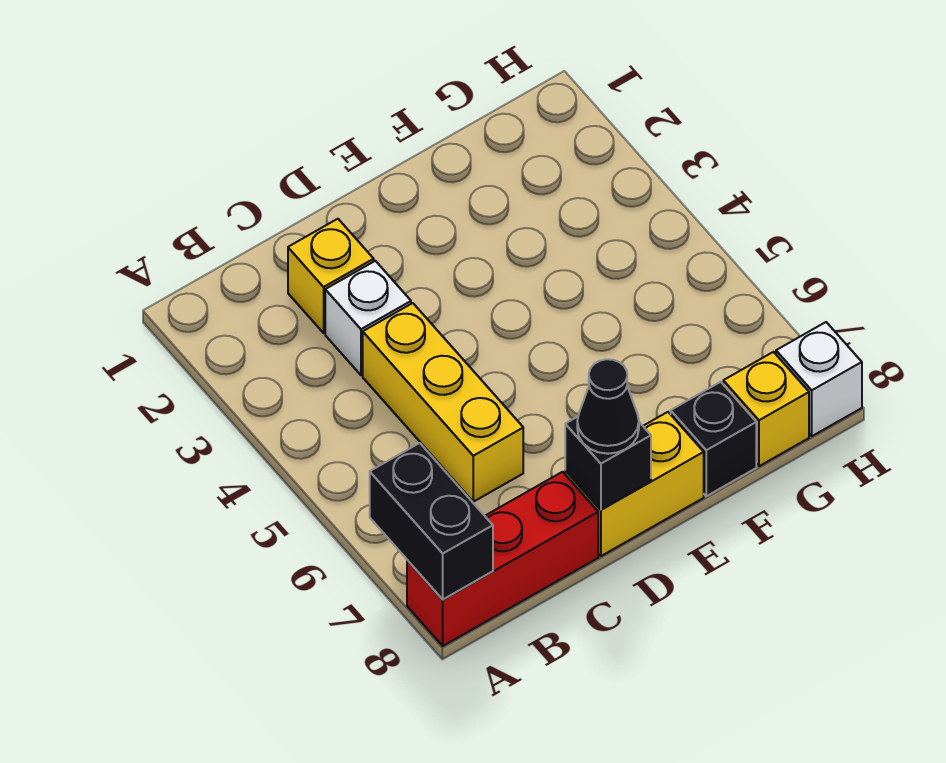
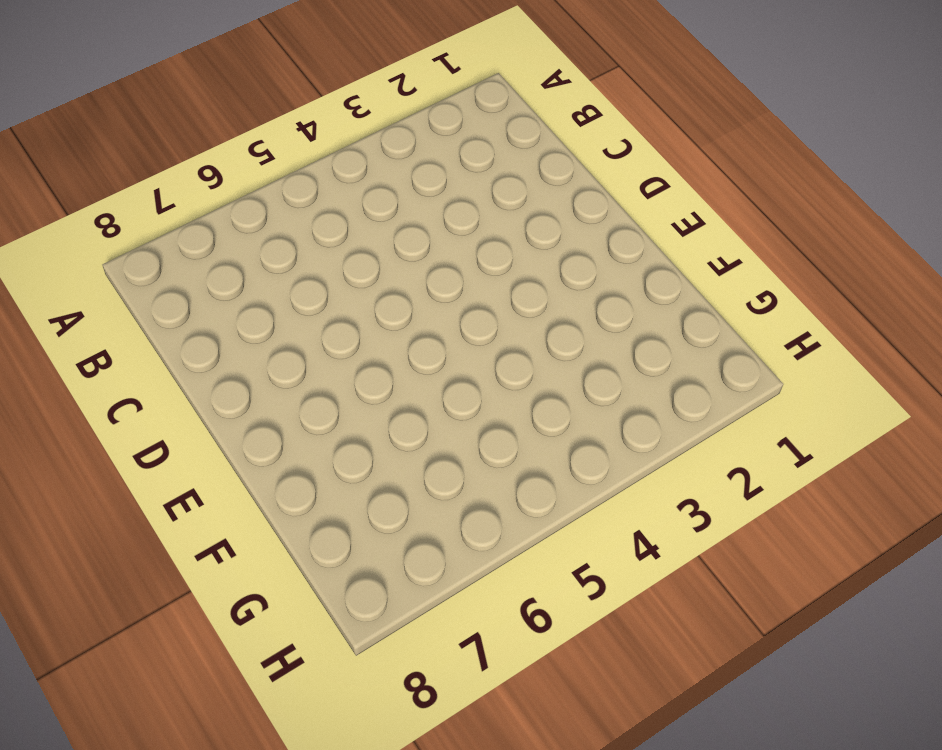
none -> red brick A8:C8 level 1
none -> yellow brick C2 level 1

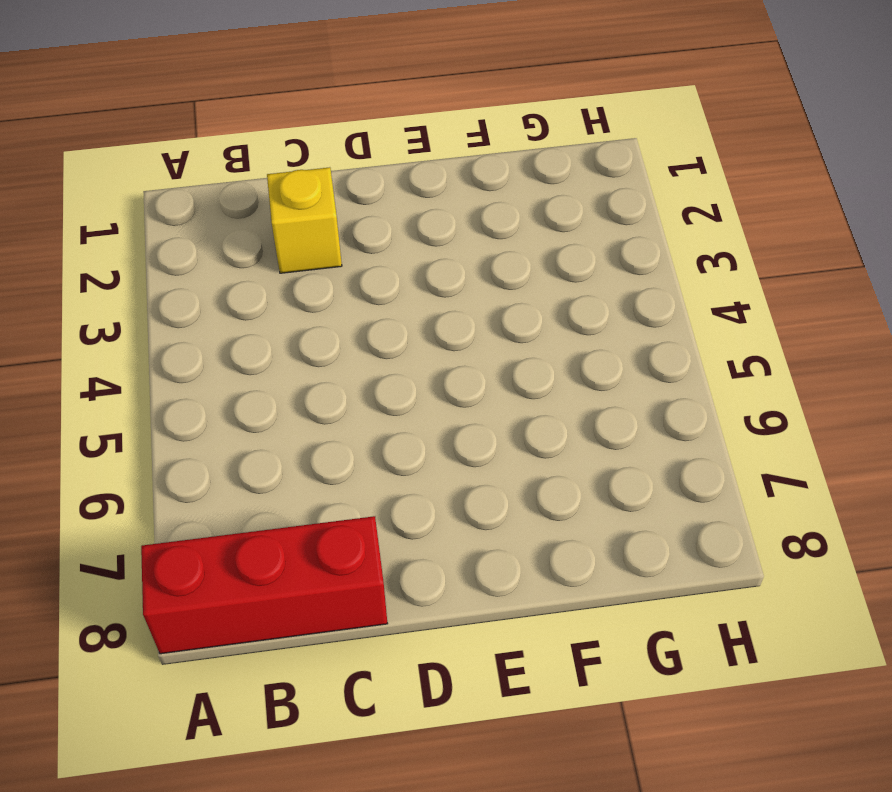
none -> white brick C3 level 1
none -> yellow brick C4:C6 level 1

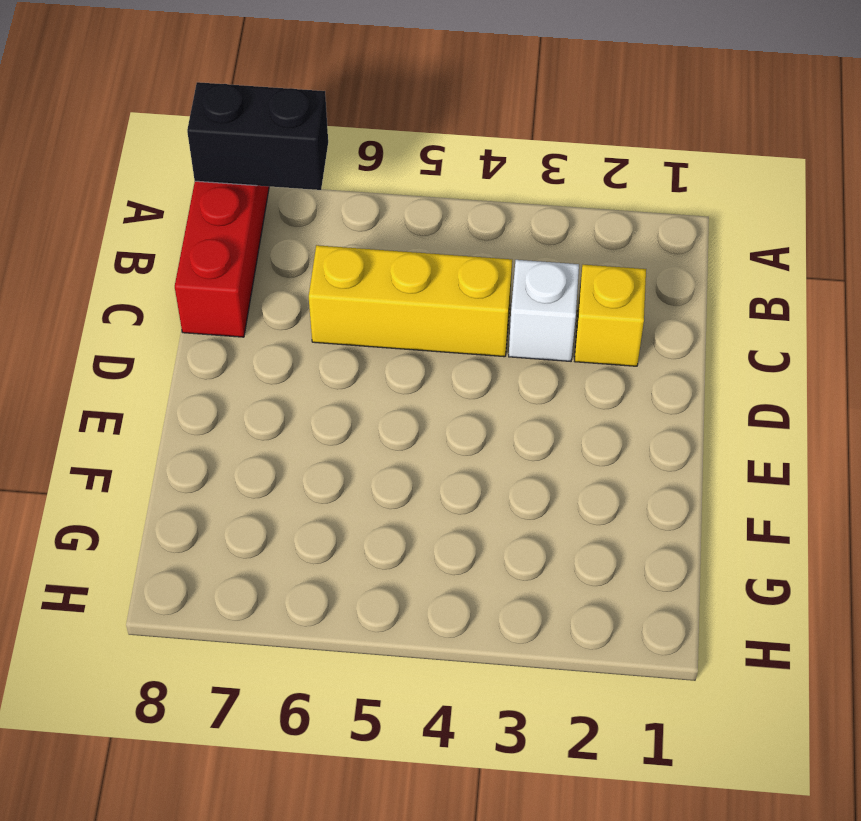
none -> yellow brick D8:E8 level 1
none -> black brick F8 level 1

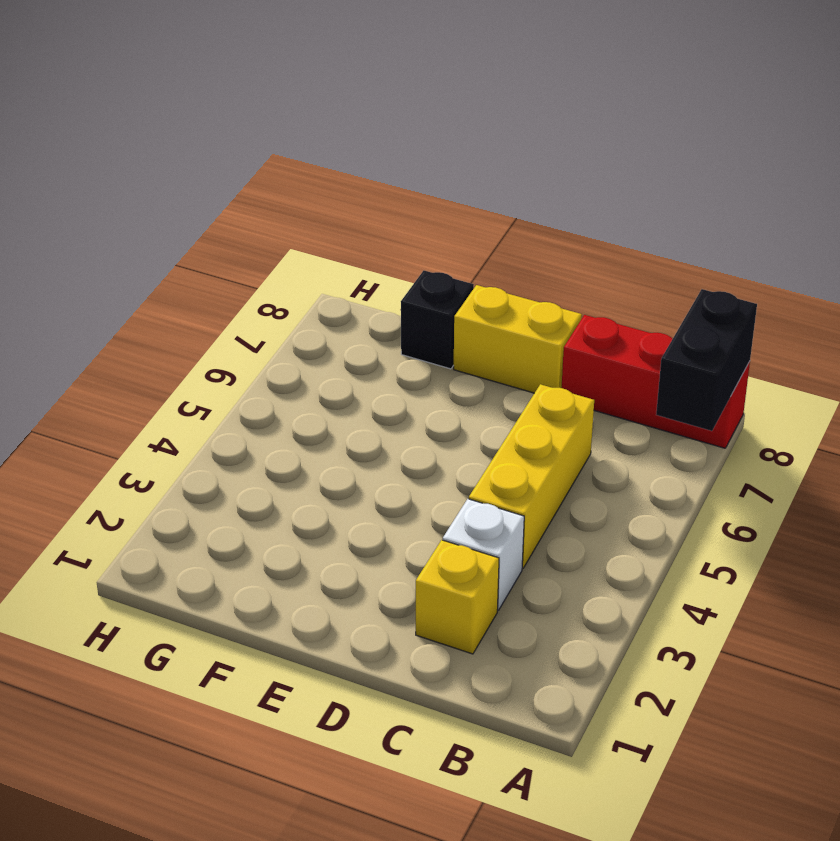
none -> yellow brick G8 level 1
none -> white brick H8 level 1

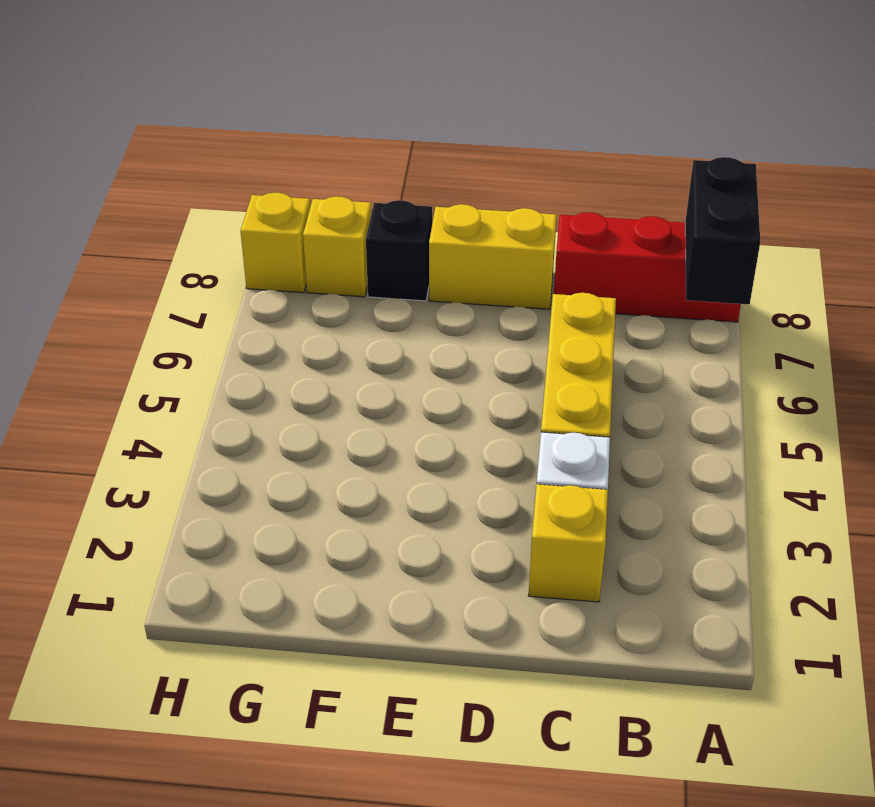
yellow brick H8 level 1 -> white brick H8 level 1
none -> black brick D8 level 2
none -> black cone D8 level 3

